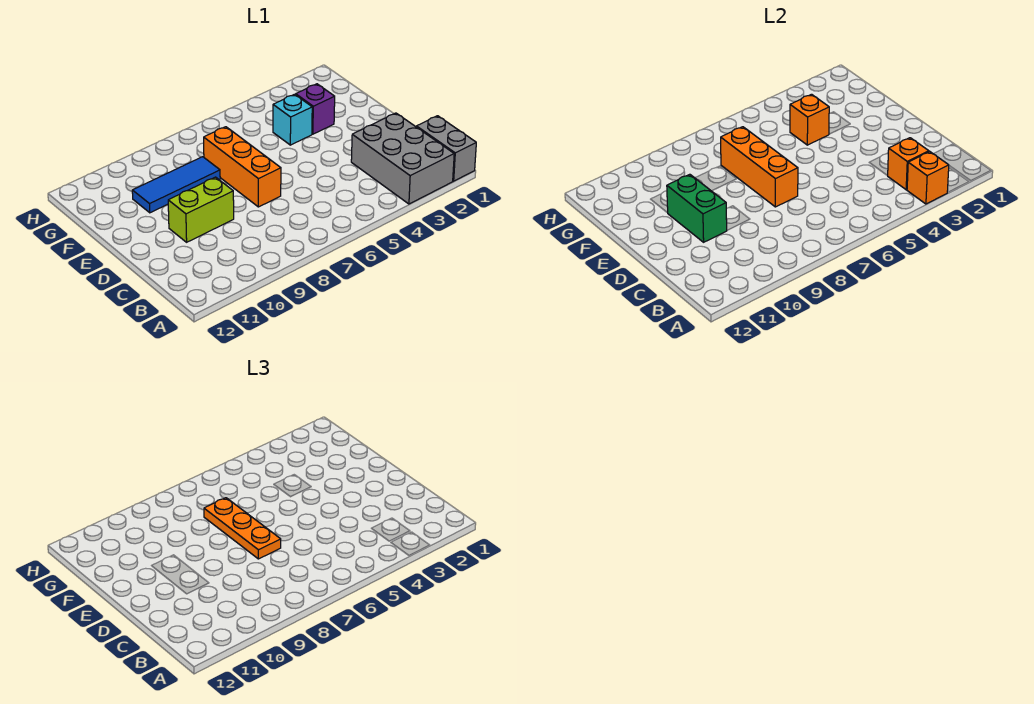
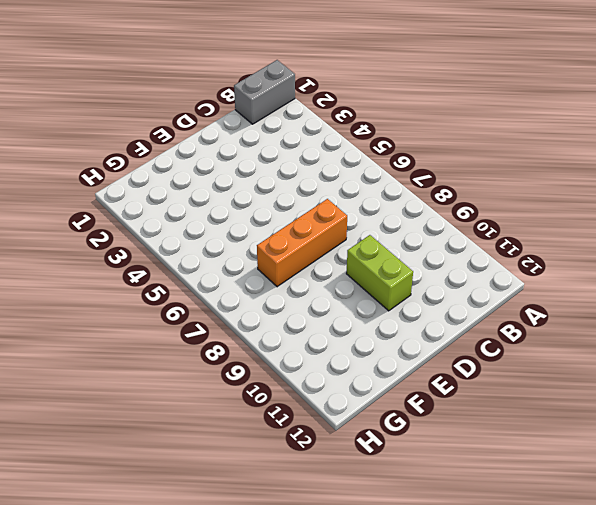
none -> grey brick A2:C3 level 1
none -> purple brick F3 level 1
none -> cyan brick F4 level 1

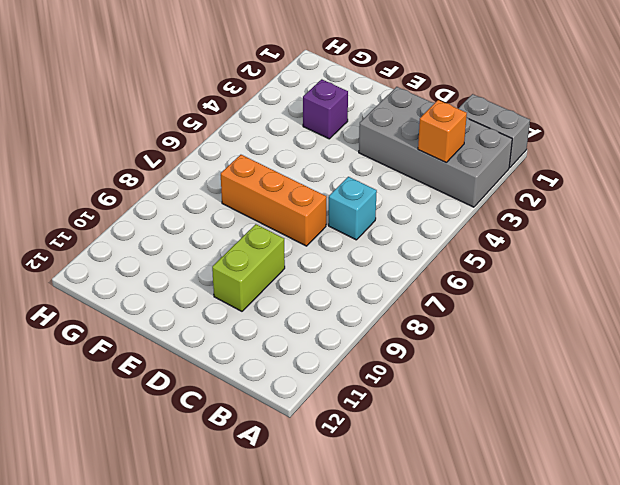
grey brick A2:D3 level 1 -> grey brick A2:C3 level 1
cyan brick C6 level 1 -> cyan brick F4 level 1
none -> blue tile F8:F10 level 1
none -> orange brick A3 level 2
none -> orange brick D7:F7 level 2

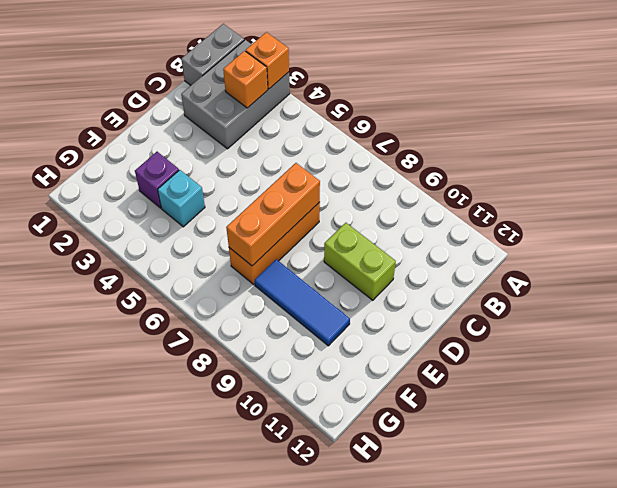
none -> green brick D10:E10 level 2
none -> orange brick F4 level 2
none -> orange plate D7:F7 level 3

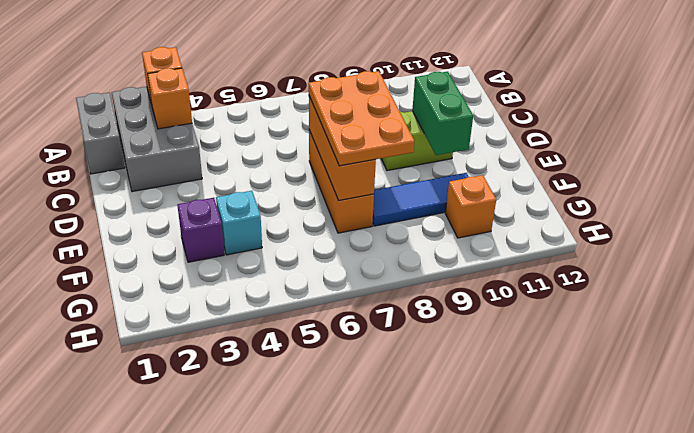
orange plate D7:F8 level 3 -> orange plate D7:F7 level 3
orange brick G10 level 1 -> orange brick F4 level 2

